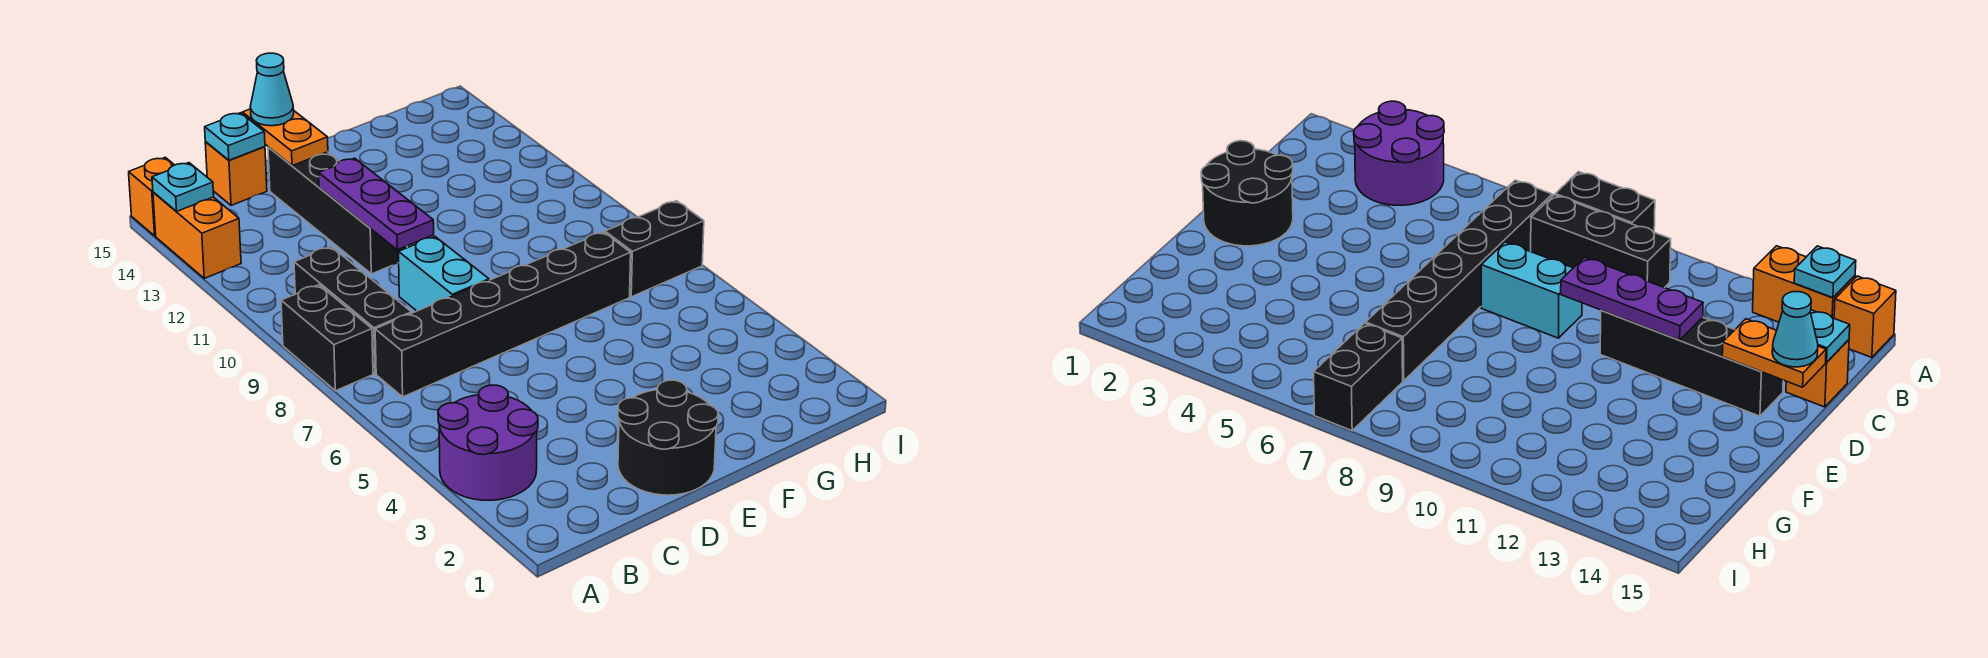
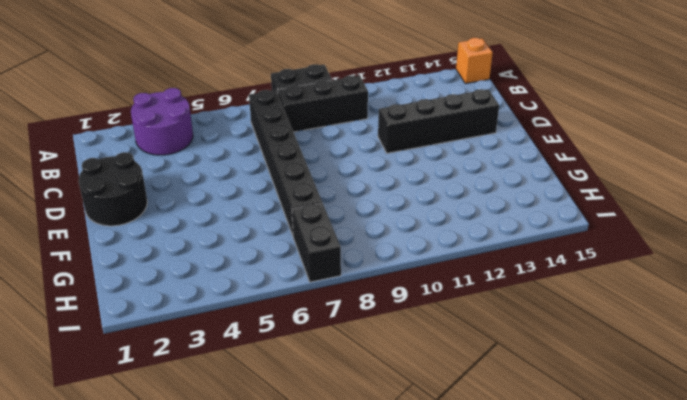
none -> orange brick A13:A14 level 1
none -> orange brick C15 level 1
none -> cyan brick D8:D9 level 1

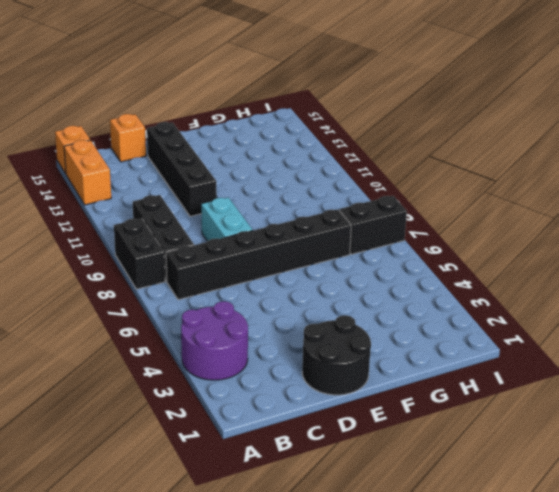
none -> cyan plate A14 level 2
none -> cyan plate C15 level 2
none -> purple plate D10:D12 level 2

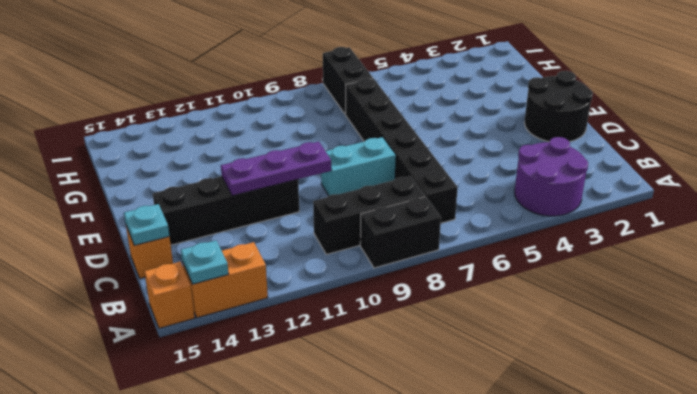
none -> orange plate D14:D15 level 2
none -> cyan cone D15 level 3

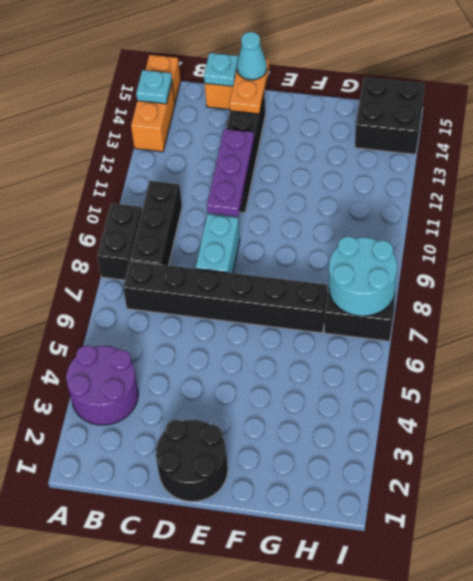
cyan round brick H7:I8 level 2 -> none
black brick H14:I15 level 1 -> none

